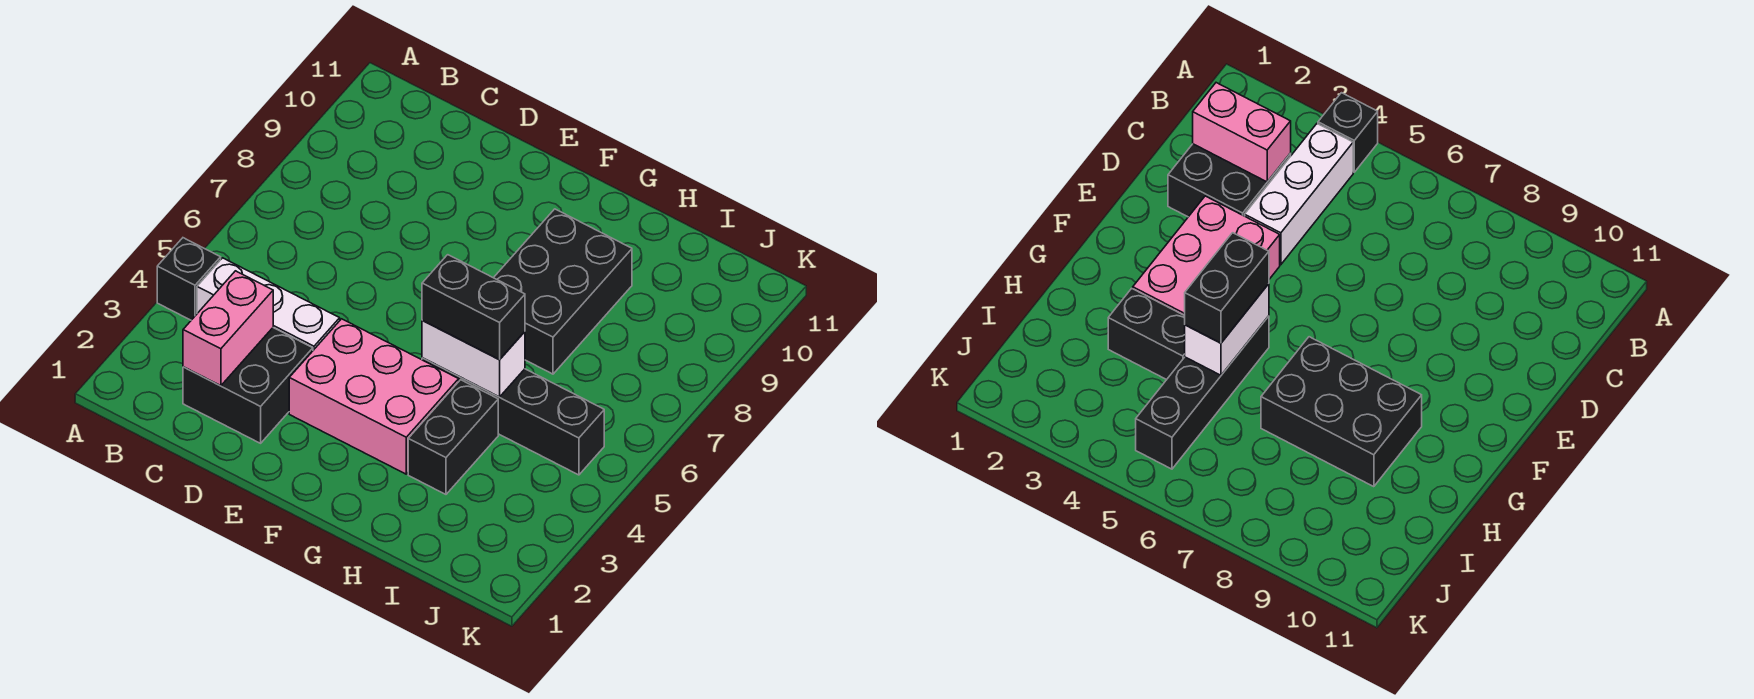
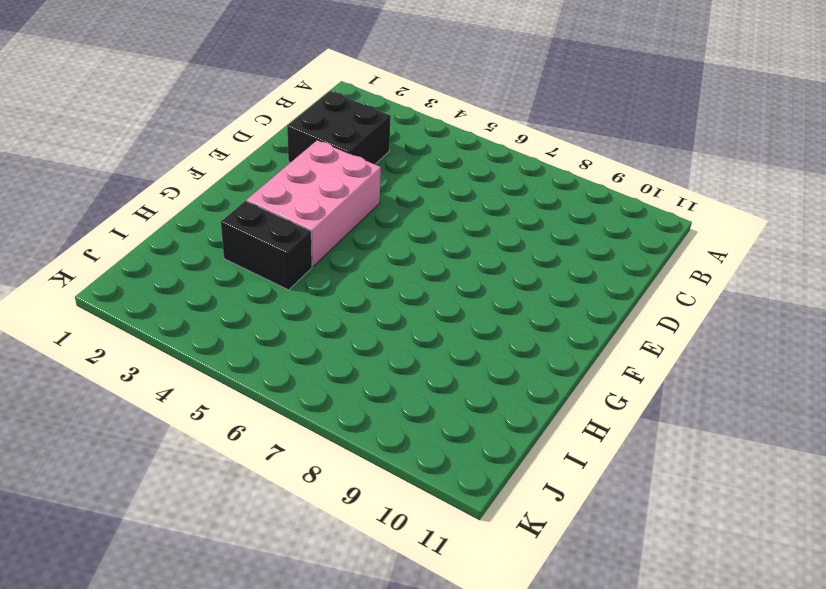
none -> black brick A4 level 1
none -> white brick B4:D4 level 1

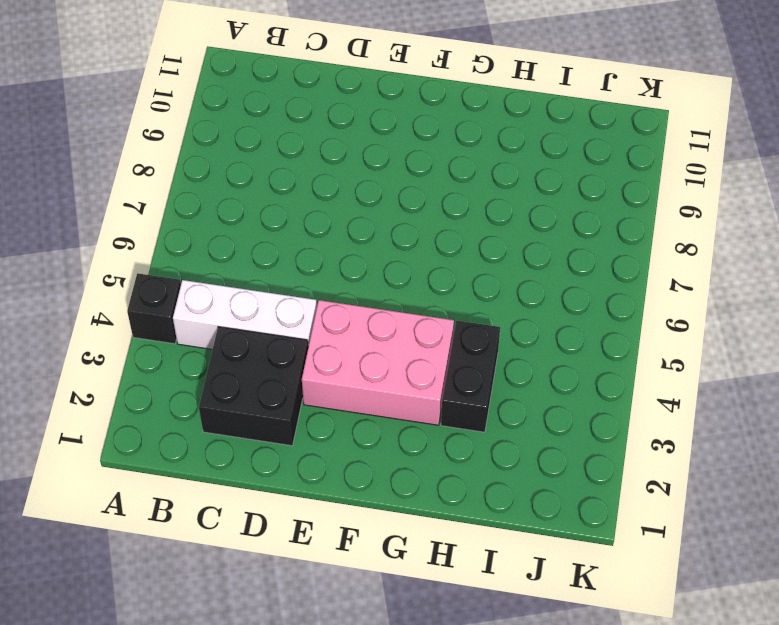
none -> black brick G5:J5 level 1
none -> black brick G7:H9 level 1

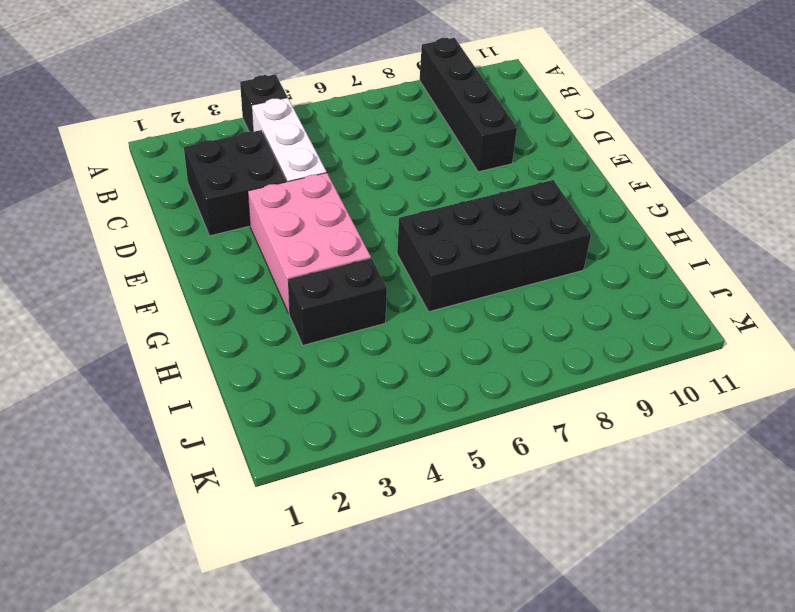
black brick A9:D9 level 1 -> black brick G5:J5 level 1
black brick G6:H9 level 1 -> black brick G7:H9 level 1
none -> pink brick C2:C3 level 2
none -> white brick G5:H5 level 2

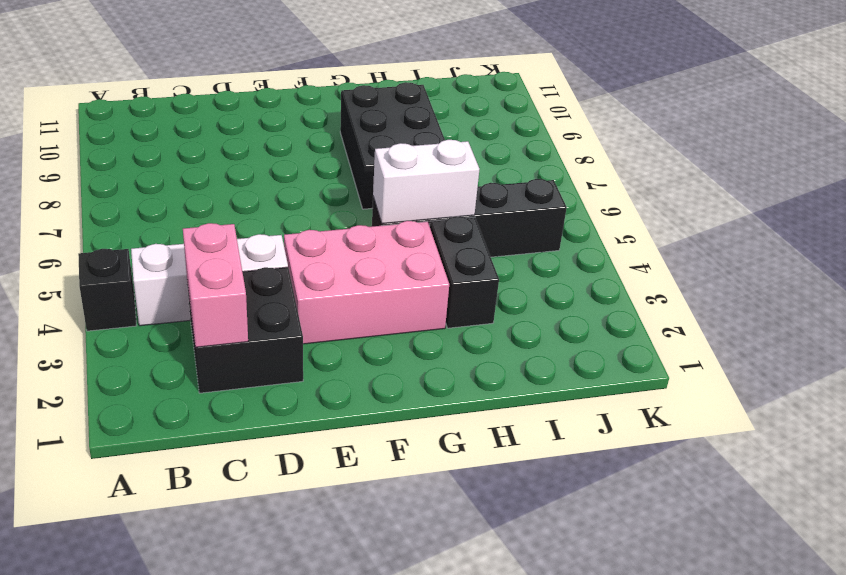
none -> black brick G5:H5 level 3

